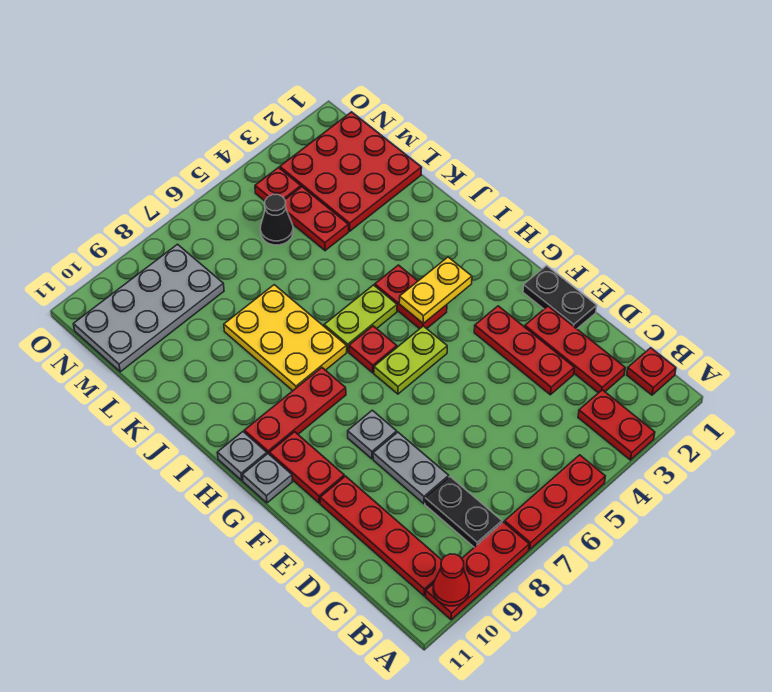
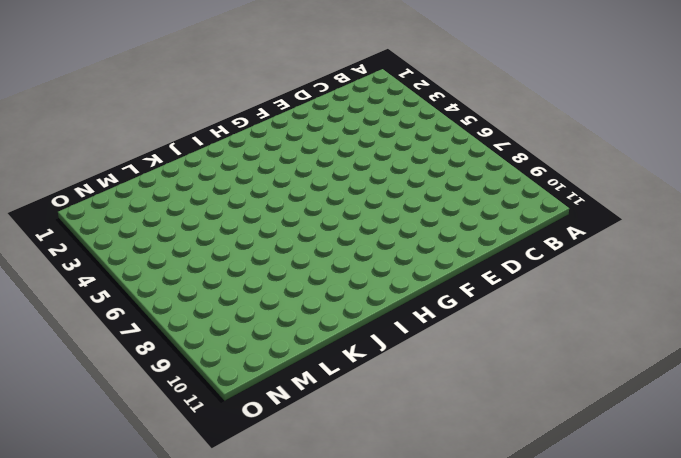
none -> red plate A3:B3 level 1
none -> red plate A5:A7 level 1
none -> red plate A8:A10 level 1

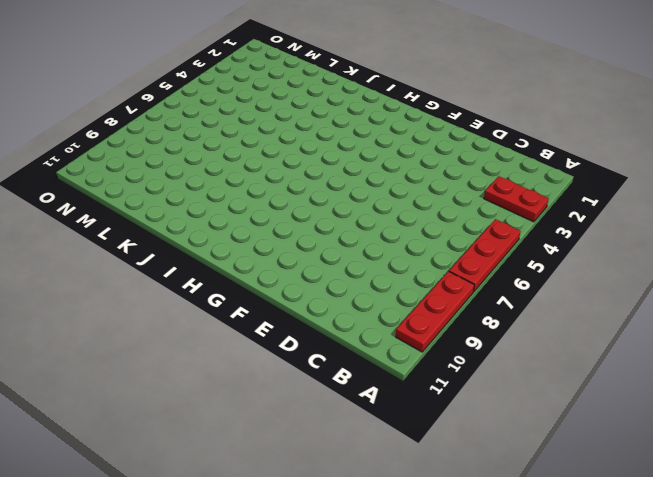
none -> red plate B1 level 1
none -> black plate B8:C8 level 1
none -> red plate B10:E10 level 1

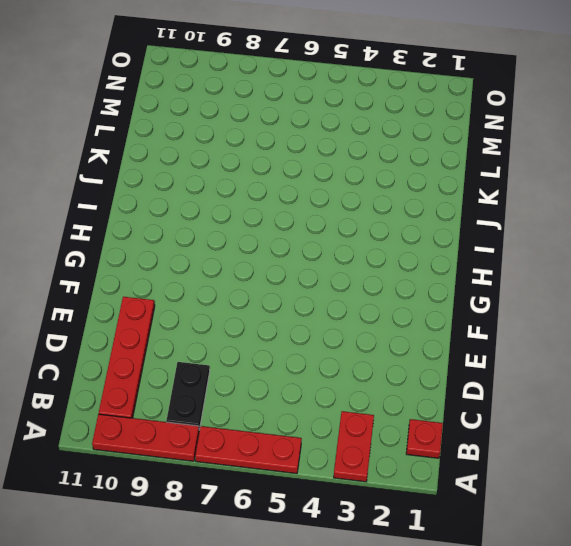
none -> red plate C2:E2 level 1
none -> red plate D3:F3 level 1
none -> grey plate D8:E8 level 1

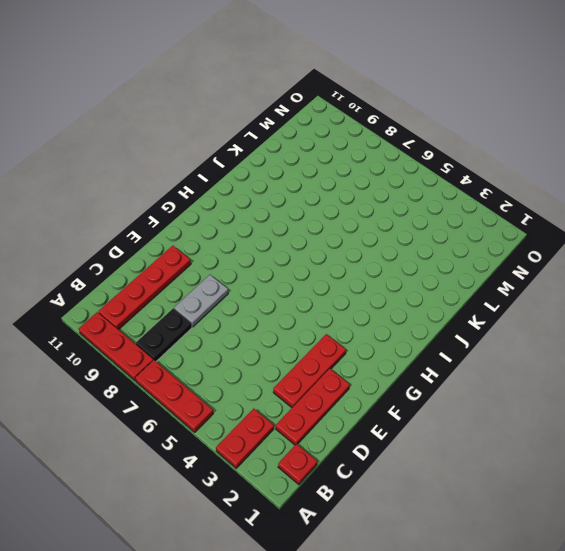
none -> black plate E1:F1 level 1
none -> grey plate F8 level 1
none -> red plate F10:G10 level 1

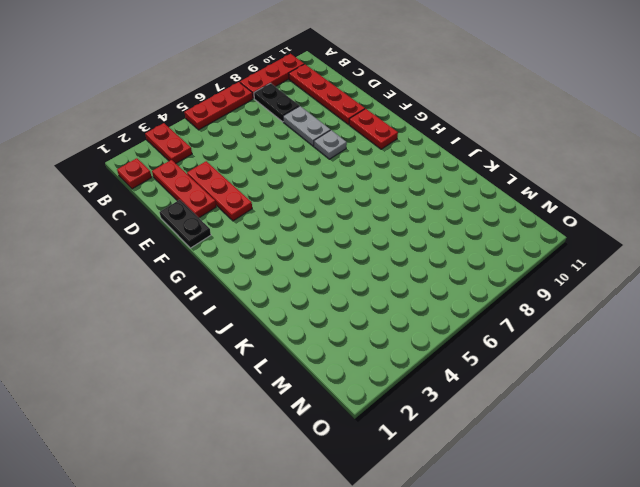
none -> lime plate G5:G6 level 1
none -> grey plate G11 level 1
none -> red plate H4:I4 level 1

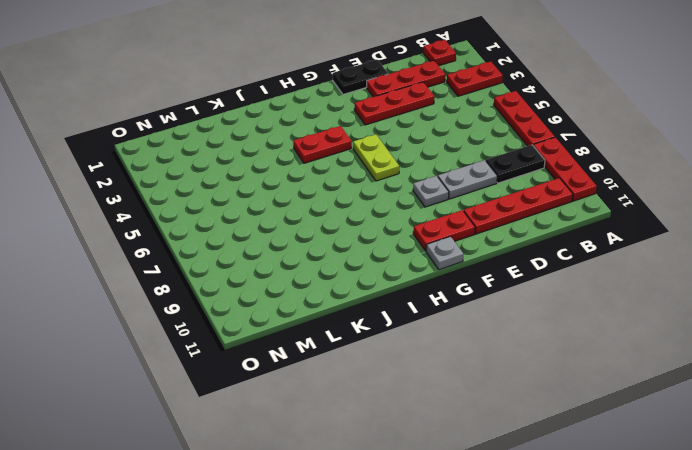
none -> red plate H6 level 1
none -> red plate H8:H10 level 1
none -> grey plate H11 level 1

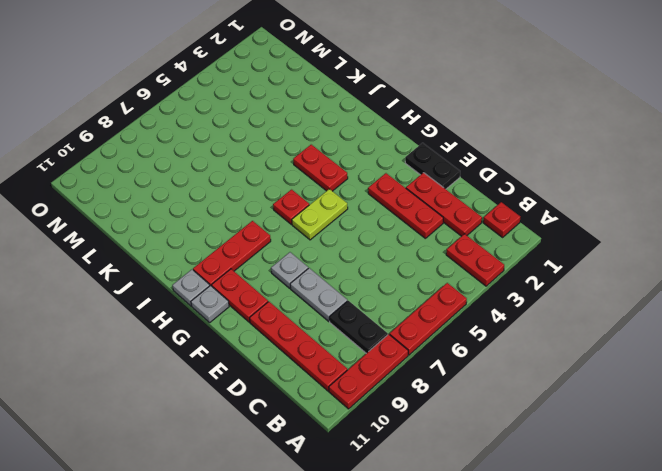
none -> lime plate I5:I6 level 1
none -> yellow plate I7:K8 level 1
none -> red plate L1:N3 level 1

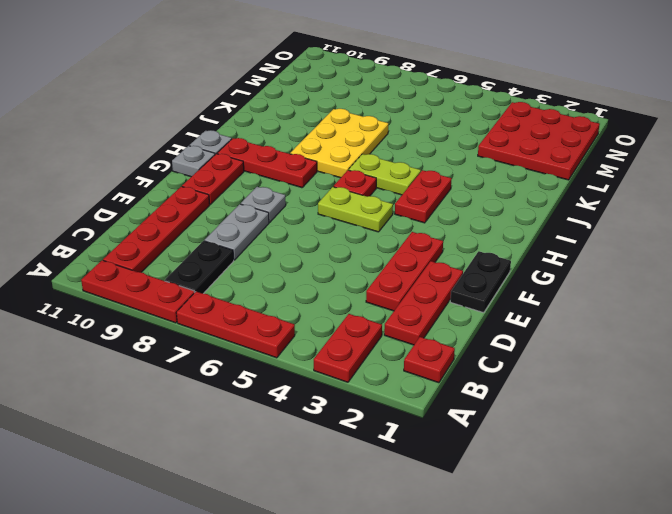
none -> red plate L4:M4 level 1
none -> black cone M5 level 1
none -> grey plate M8:N11 level 1

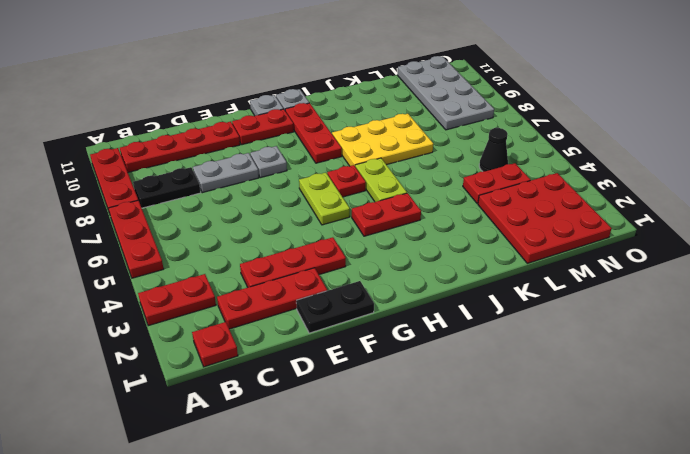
none -> red plate N4 level 1
none -> red cone A10 level 2
none -> yellow plate H3:H4 level 2

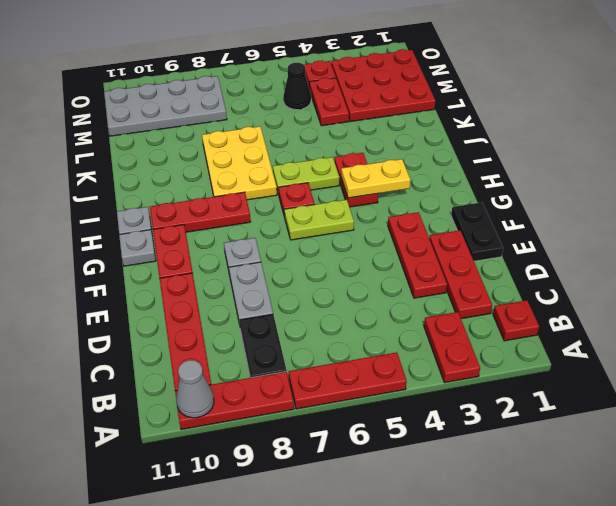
grey cone A10 level 2 -> red cone A10 level 2

